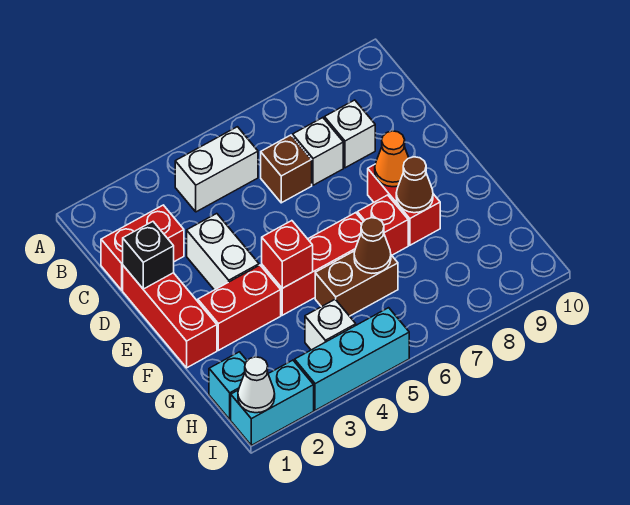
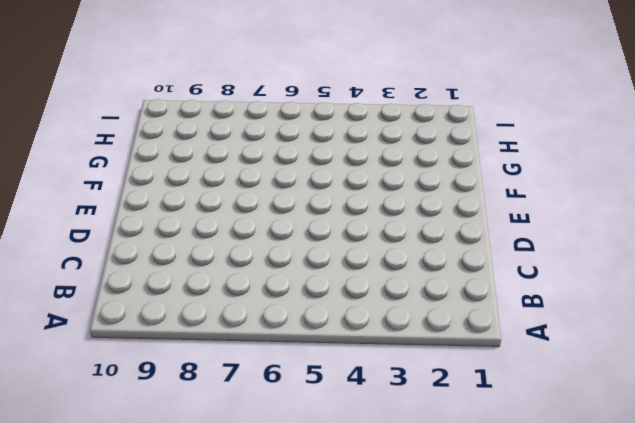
none -> white brick B4:B5 level 1
none -> red brick C1:C2 level 1
none -> brown brick C6 level 1

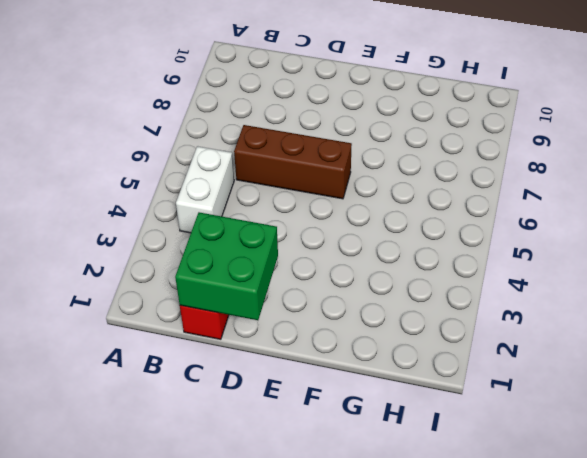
green brick C1:D2 level 2 -> black brick D1 level 2
brown brick C6:E6 level 1 -> brown brick C6 level 1
none -> white brick C7 level 1
none -> white brick C8 level 1
none -> red brick D1:F1 level 1

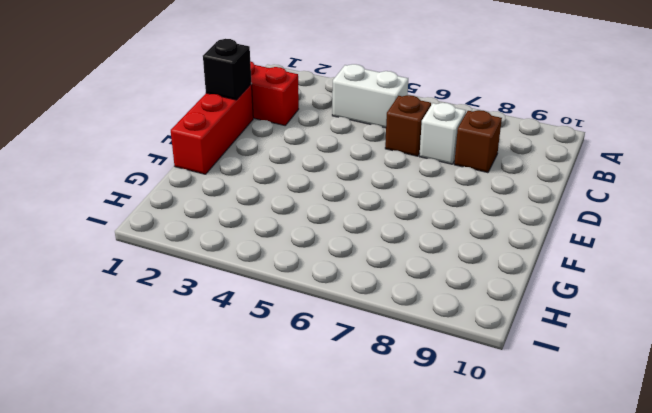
brown brick C8 level 1 -> white brick C8 level 1
none -> white brick D3:E3 level 1
none -> red brick E8:F8 level 1
none -> red brick F2:F3 level 1

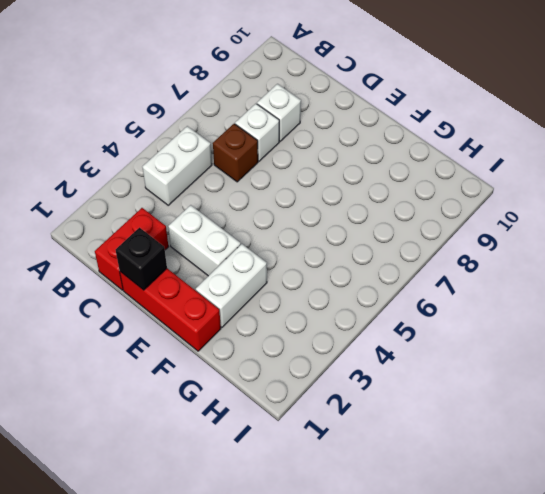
white brick F2:F3 level 1 -> red brick F2:F3 level 1
none -> red brick E8:F8 level 1
none -> red brick F4:F6 level 1
none -> red brick F7 level 1

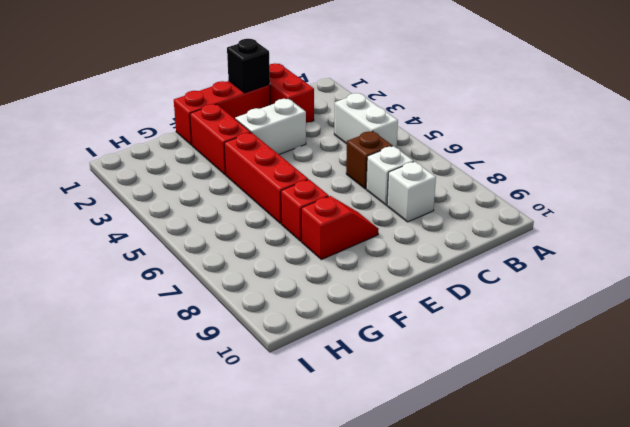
red slope E8:F8 level 1 top F -> red brick E8:F8 level 1
none -> brown brick G5:G6 level 1
none -> cyan brick H1 level 1
none -> white brick H4 level 1

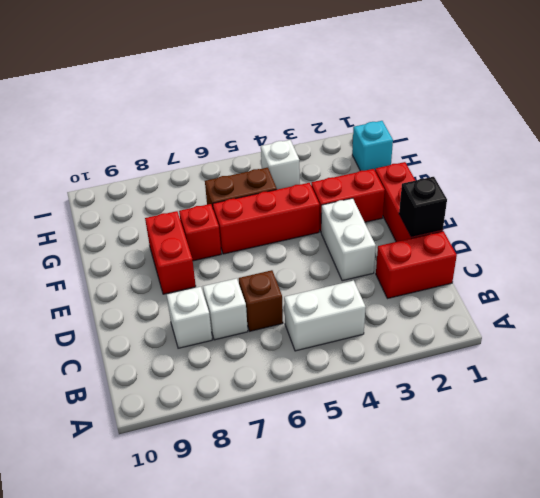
none -> cyan brick I1:I2 level 1
none -> cyan brick I3:I5 level 1
none -> orange cone E8 level 2

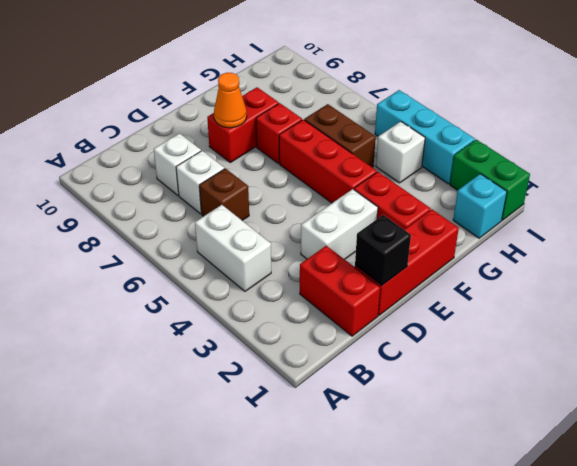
green brick I1:I2 level 1 -> cyan brick I1:I2 level 1
none -> red brick F4 level 2
none -> brown cone F8 level 2
none -> brown cone G6 level 2

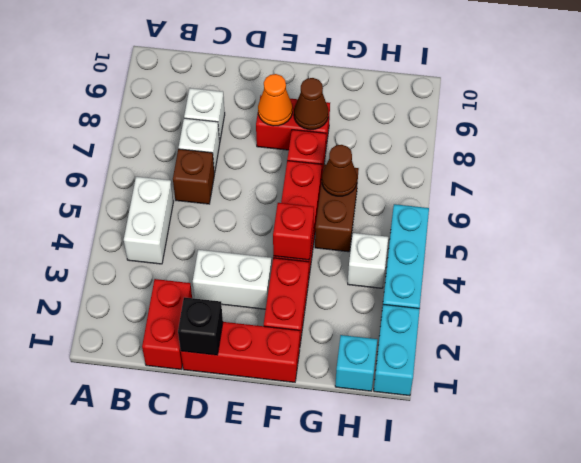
none -> white cone I1 level 2

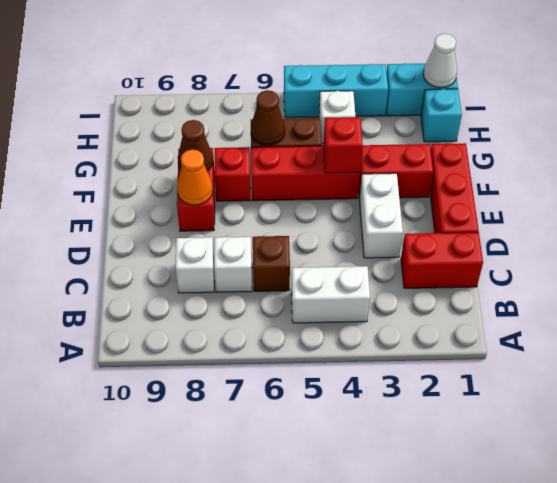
none -> black brick D1 level 2

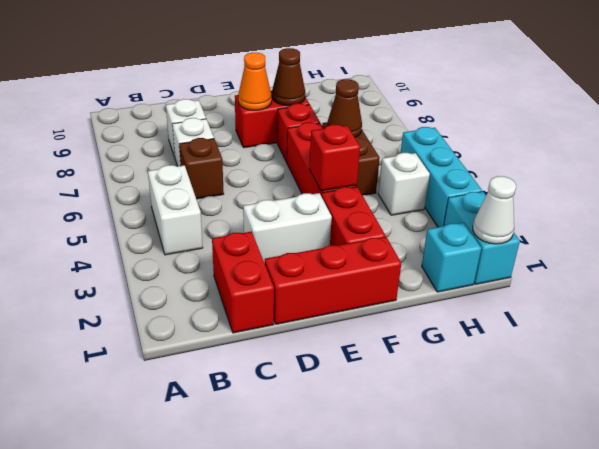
none -> black brick D1 level 2

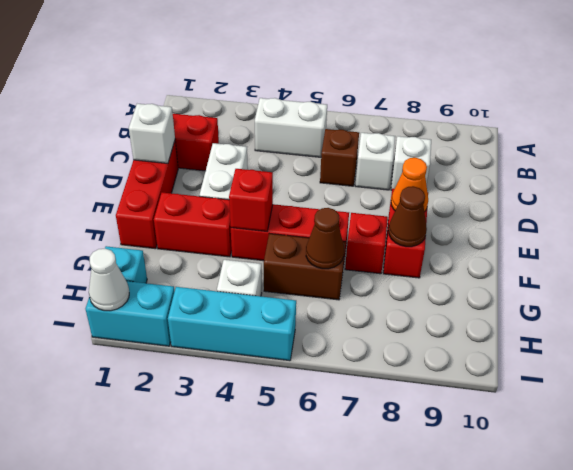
white brick D1 level 2 -> black brick D1 level 2

